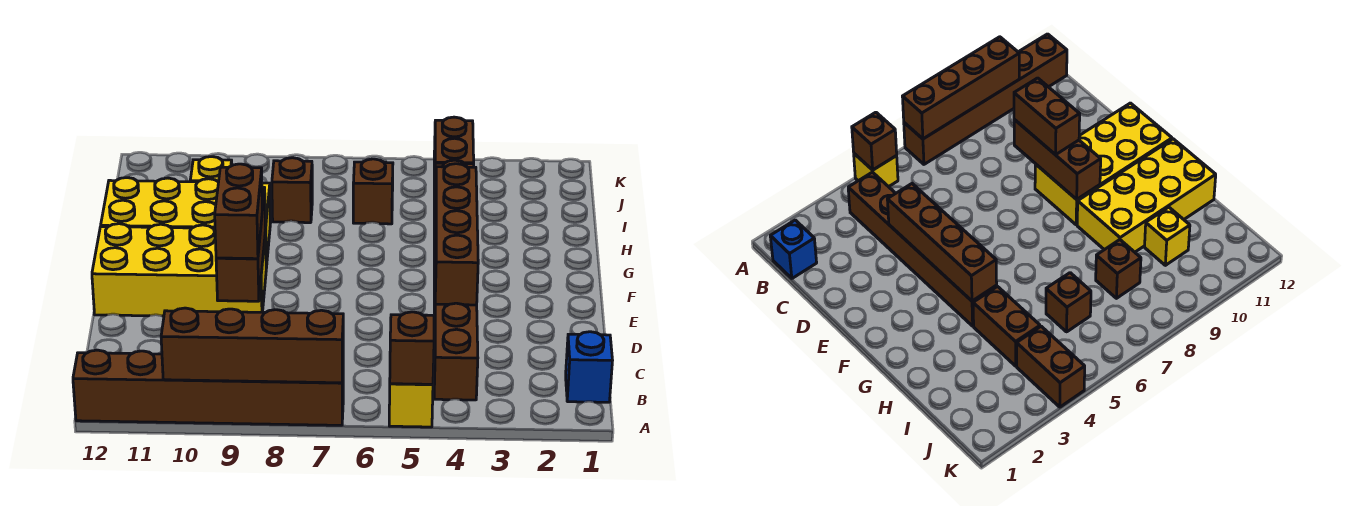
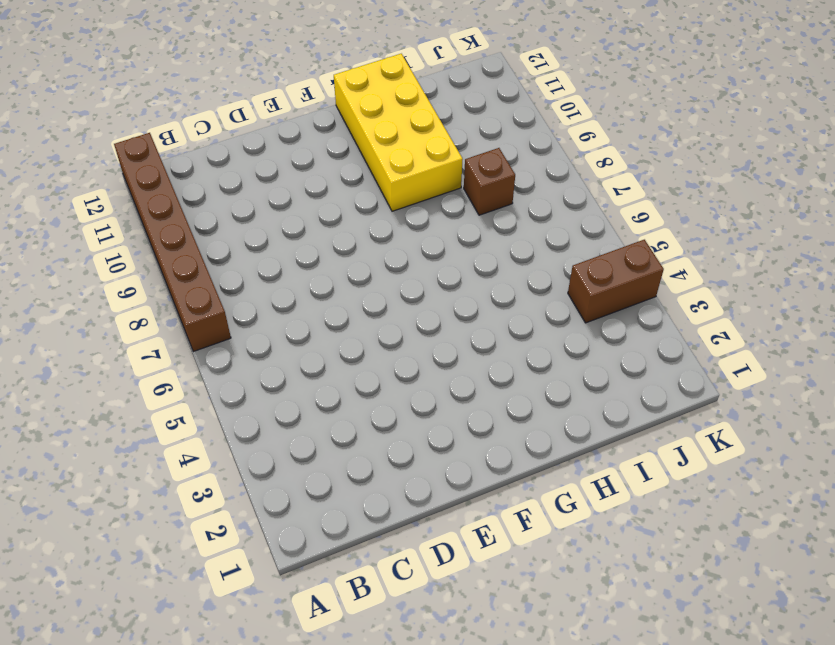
none -> yellow brick A5 level 1
none -> blue brick B1 level 1
none -> brown brick B4:G4 level 1

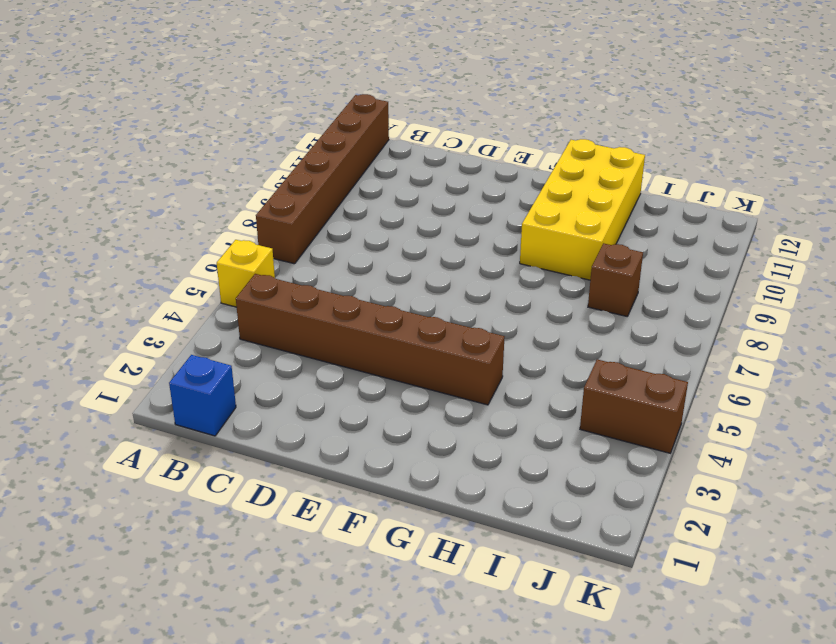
none -> yellow brick E9:F12 level 1
none -> brown brick H4:I4 level 1
none -> brown brick I6 level 1

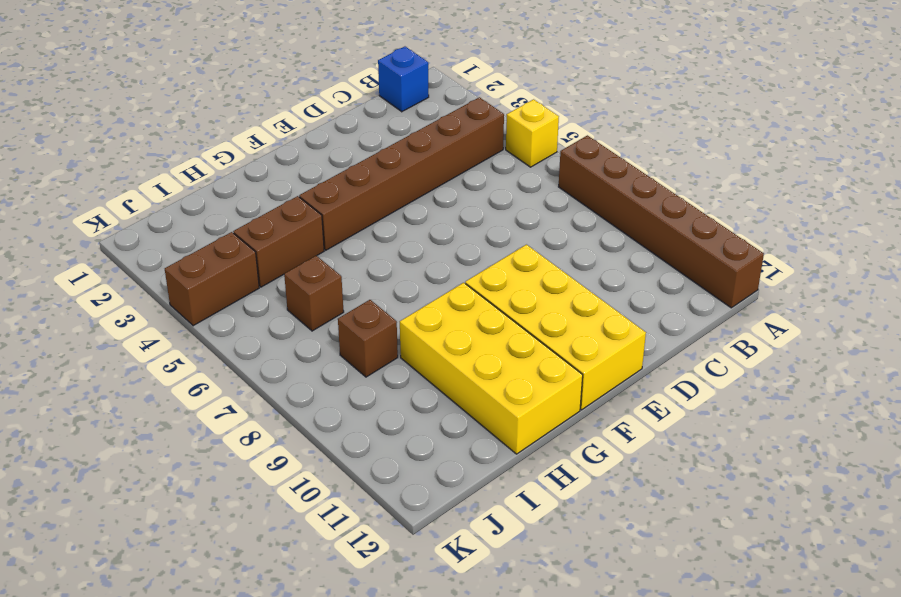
none -> yellow brick I10 level 1
none -> brown brick A5 level 2
none -> brown brick A7:A10 level 2

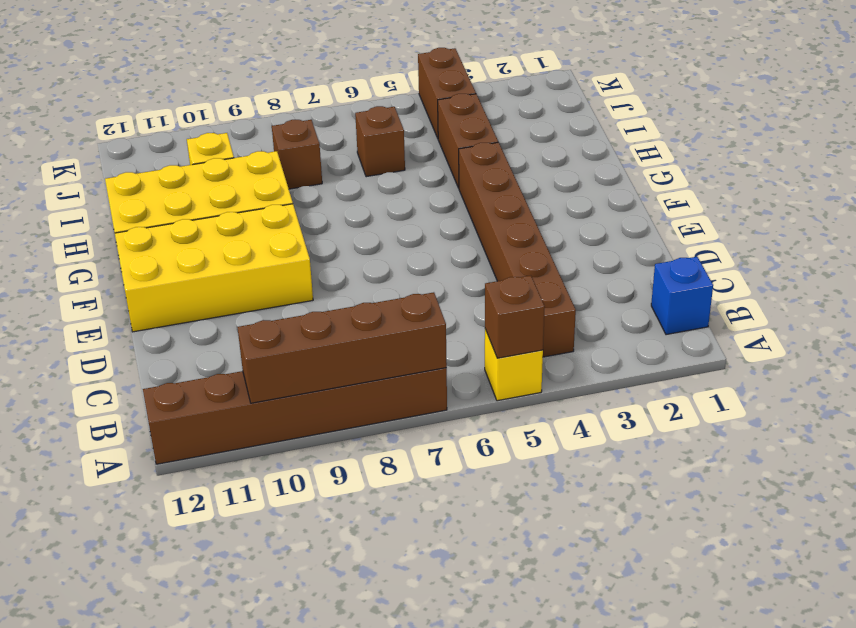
none -> brown brick D4:G4 level 2
none -> brown brick D9:F9 level 2
none -> brown brick D9:E9 level 3

